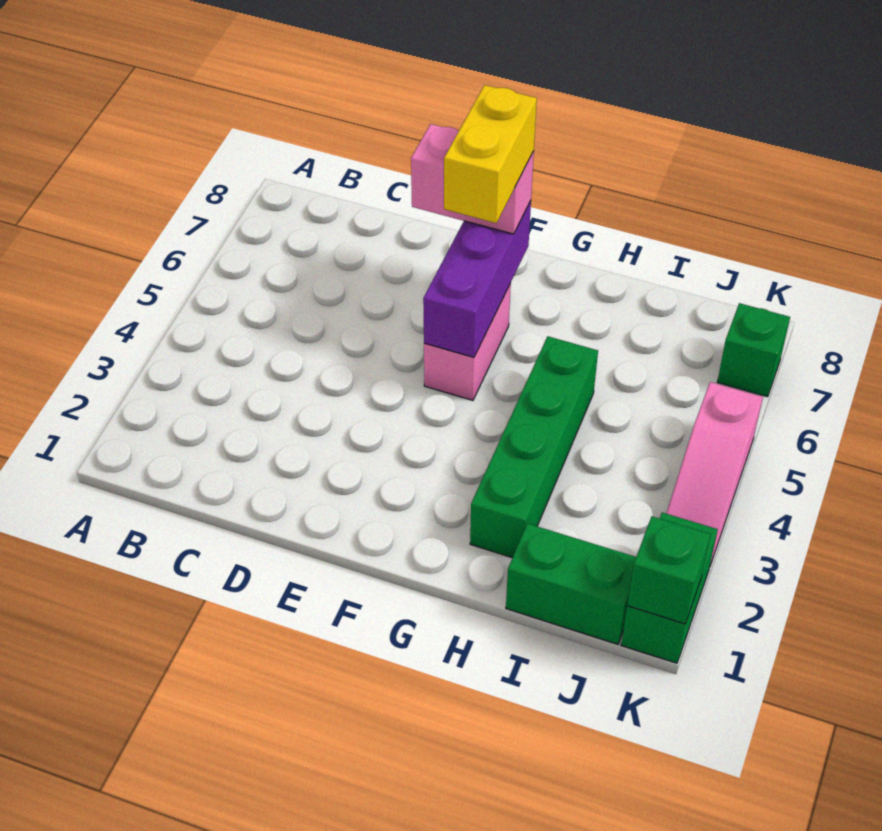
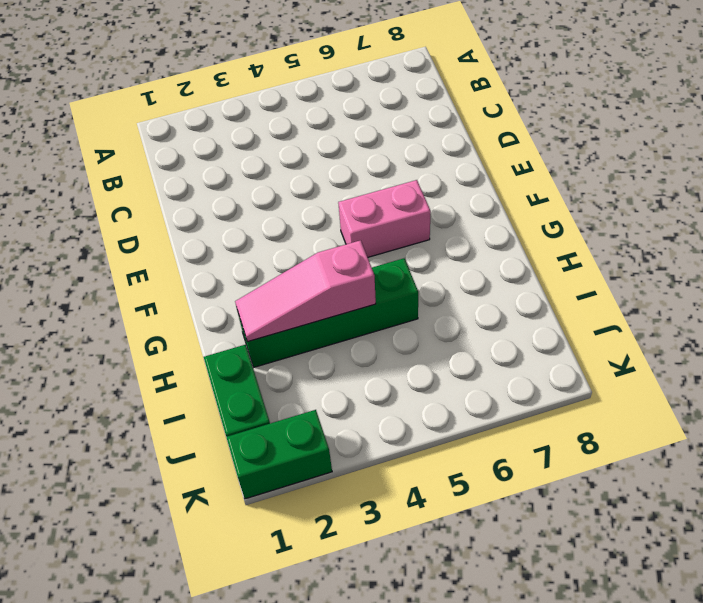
pink slope H2:H4 level 2 top 4 -> pink slope K3:K5 level 1 top 5
none -> green brick K7 level 1
none -> purple brick F5:F7 level 2

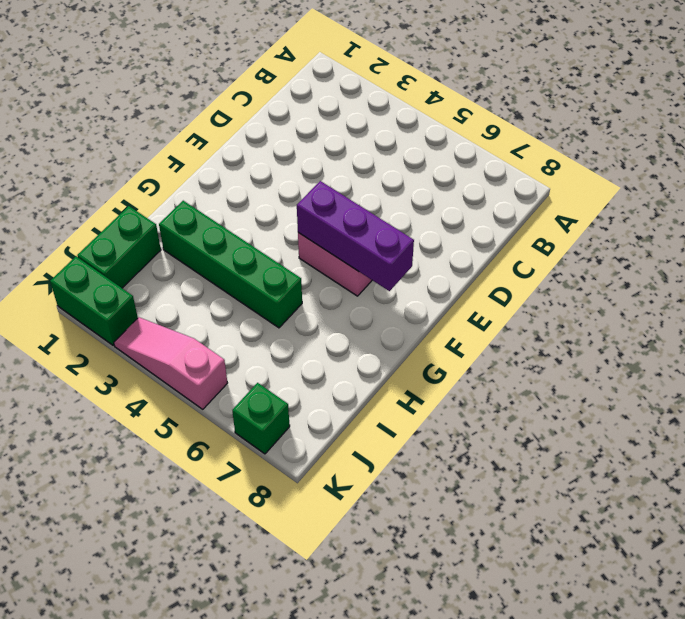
none -> green brick K1 level 2
none -> pink brick E7:F7 level 3

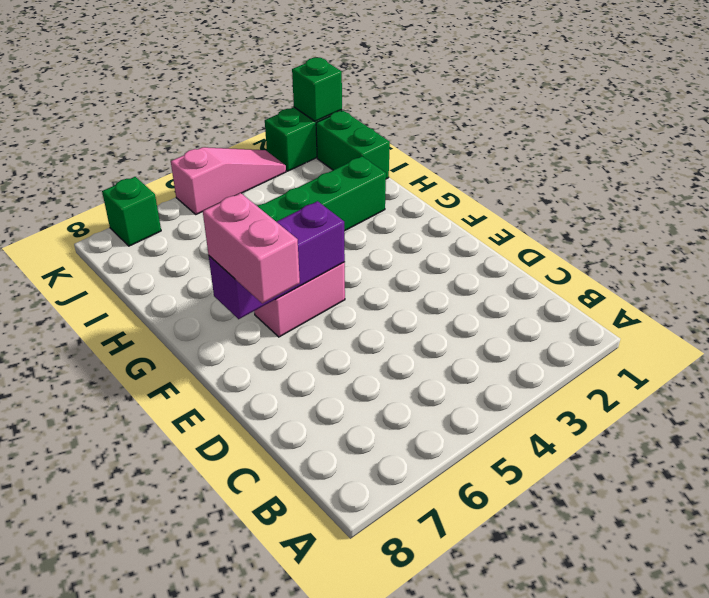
none -> yellow brick F6:F7 level 4

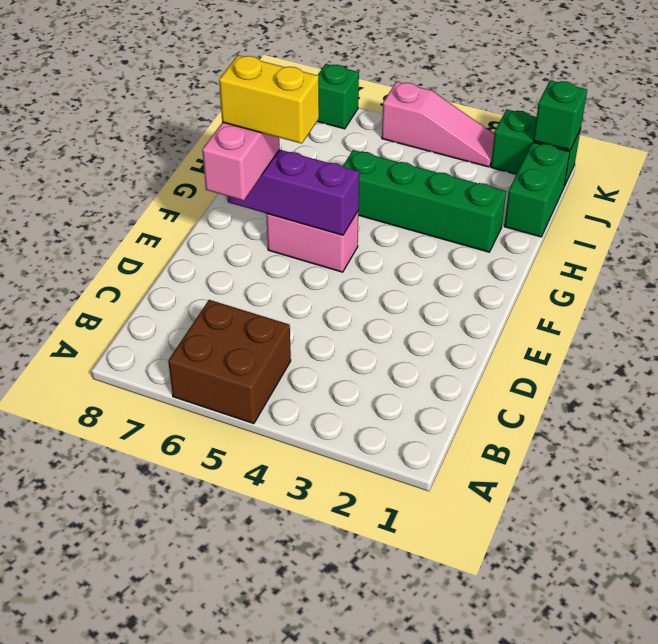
brown brick A5:B6 level 1 -> none

